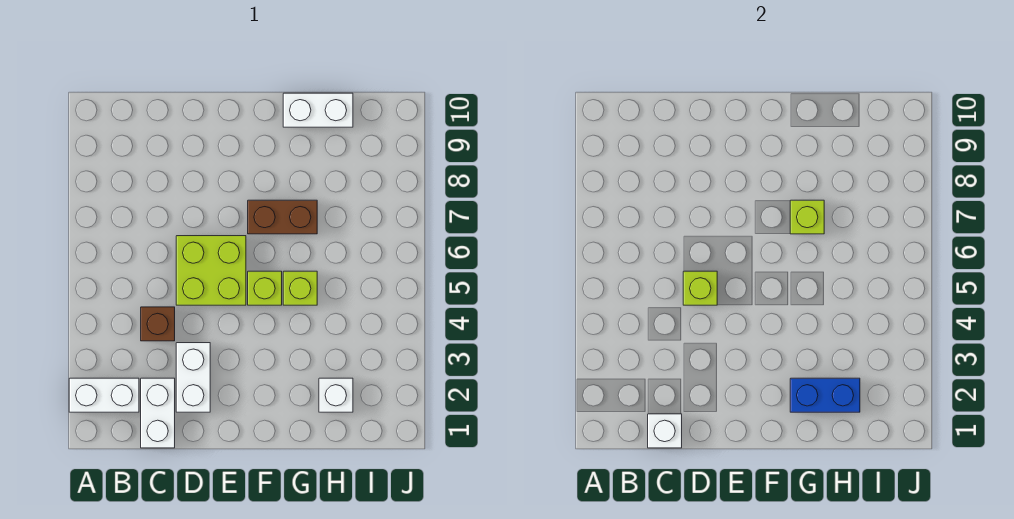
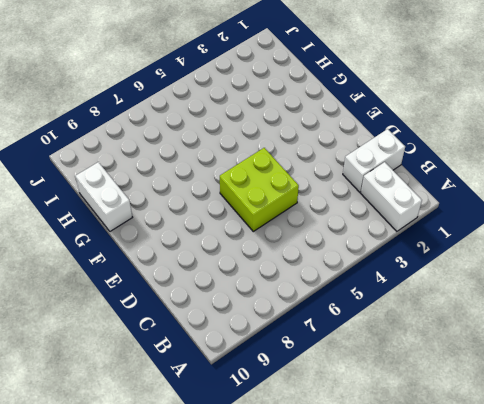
none -> brown brick C4 level 1
none -> white brick D2:D3 level 1
none -> lime brick F5 level 1

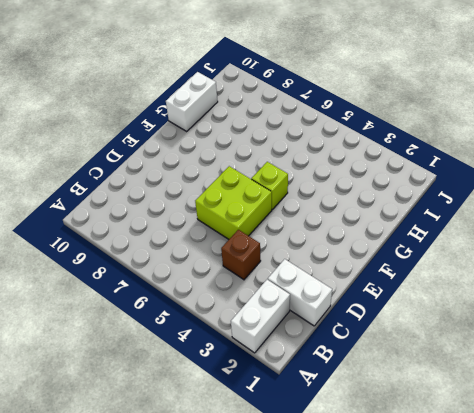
none -> white brick D2:D3 level 1
none -> brown brick F7:G7 level 1
none -> lime brick G5 level 1

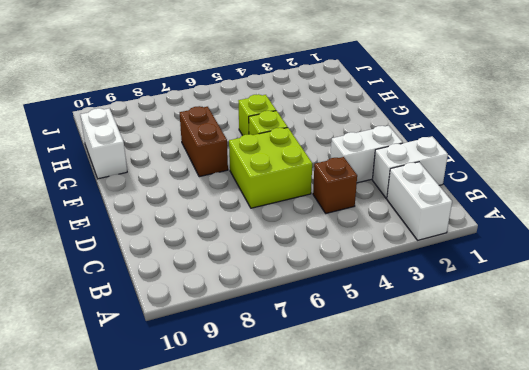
none -> white brick H2 level 1
none -> white brick C1 level 2
none -> lime brick D5 level 2

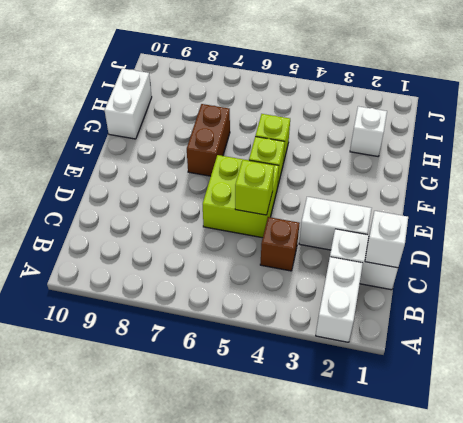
none -> blue brick G2:H2 level 2
none -> lime brick G7 level 2

